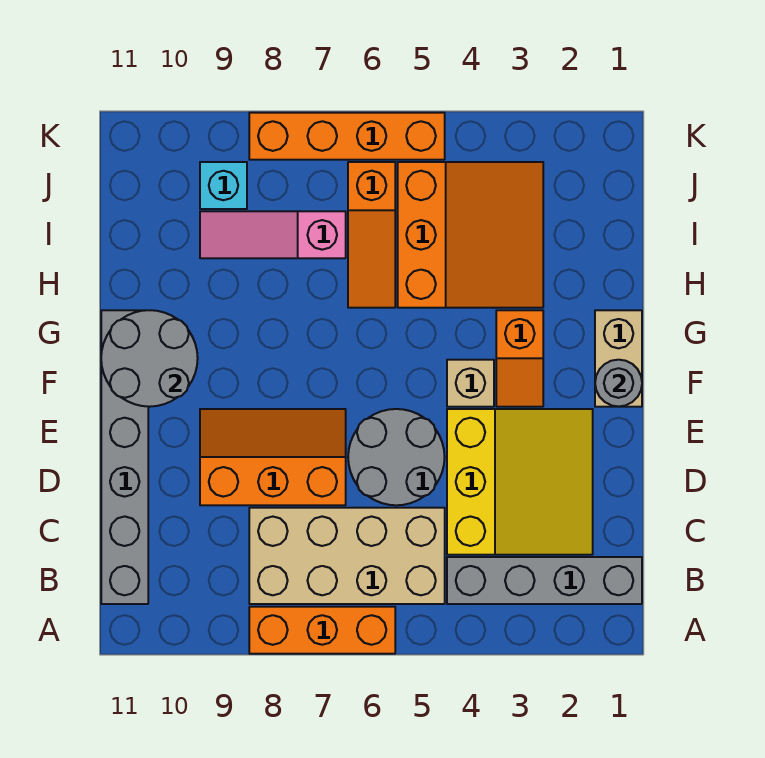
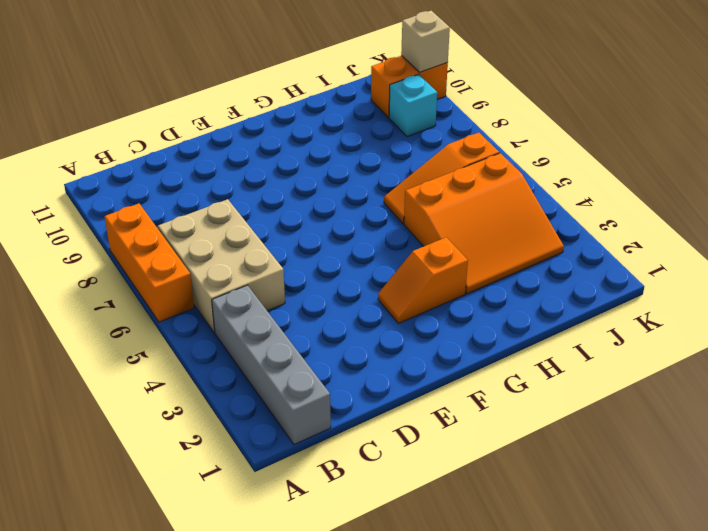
tan brick B5:C7 level 1 -> tan brick B5:C8 level 1
orange brick J10:K10 level 1 -> none
tan brick K10 level 2 -> tan brick F4 level 1
none -> grey brick B11:G11 level 1
none -> yellow slope C2:E4 level 1 top 4
none -> grey round brick D5:E6 level 1

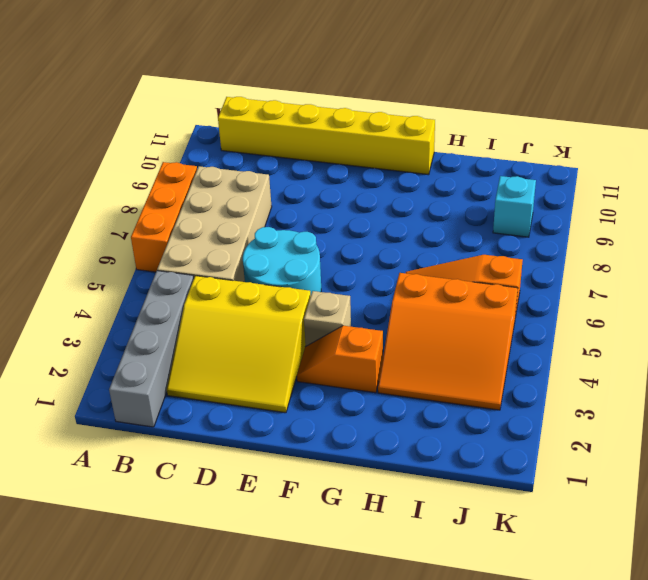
yellow brick B11:G11 level 1 -> grey brick B11:G11 level 1
cyan round brick D5:E6 level 1 -> grey round brick D5:E6 level 1
none -> orange slope D7:E9 level 1 top D
none -> tan brick F1:G1 level 1
none -> pink slope I7:I9 level 1 top 7

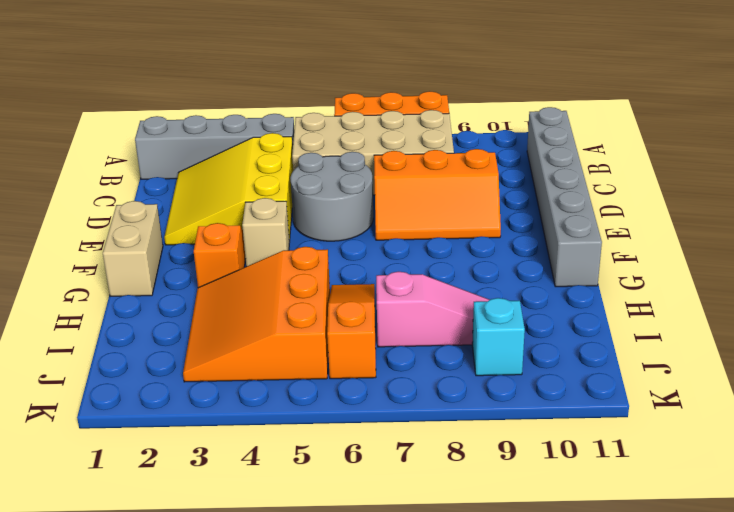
none -> orange brick K5:K8 level 1
none -> grey round brick F1 level 2
none -> grey round brick F10:G11 level 2

